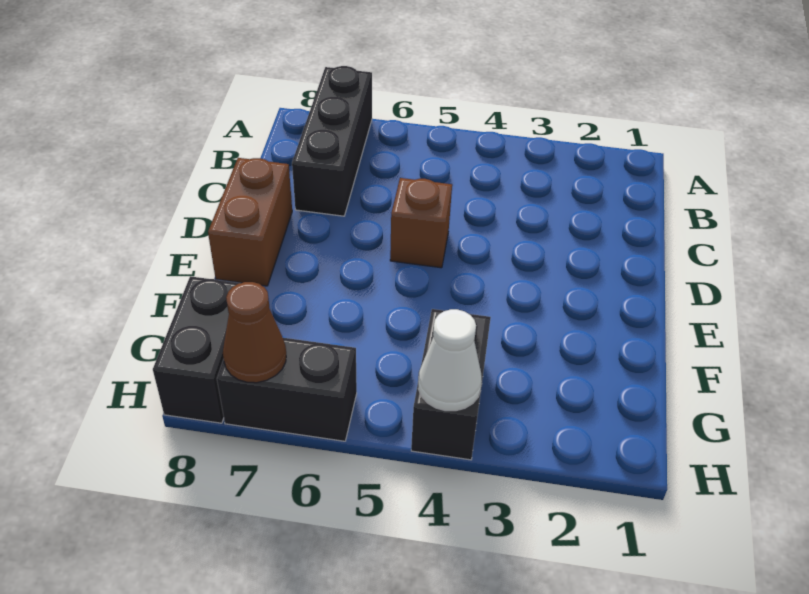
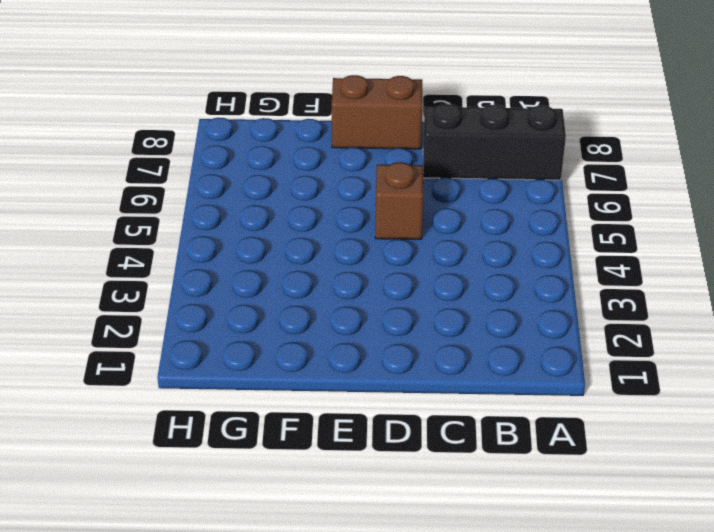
none -> black brick G4:H4 level 1
none -> black brick G8:H8 level 1

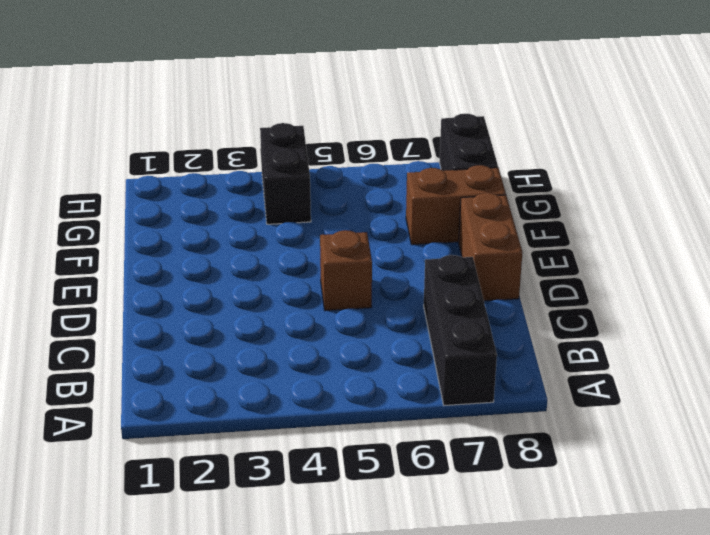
brown brick F7:F8 level 1 -> none
none -> black brick H6:H7 level 1
none -> white cone H4 level 2

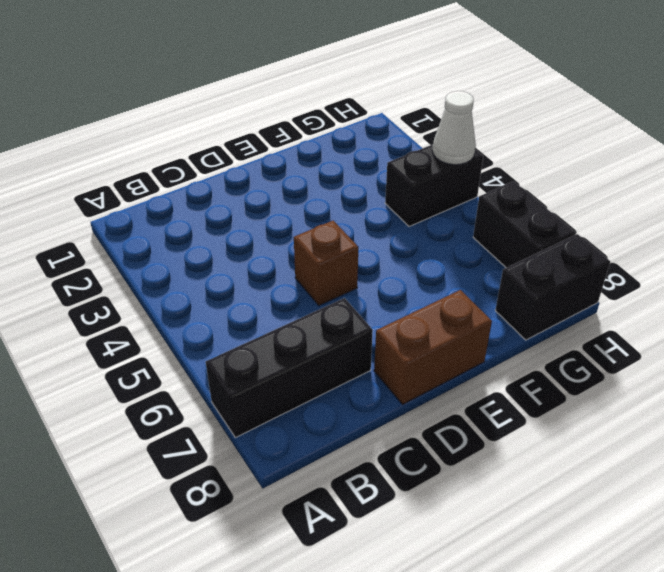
none -> brown cone H7 level 2

